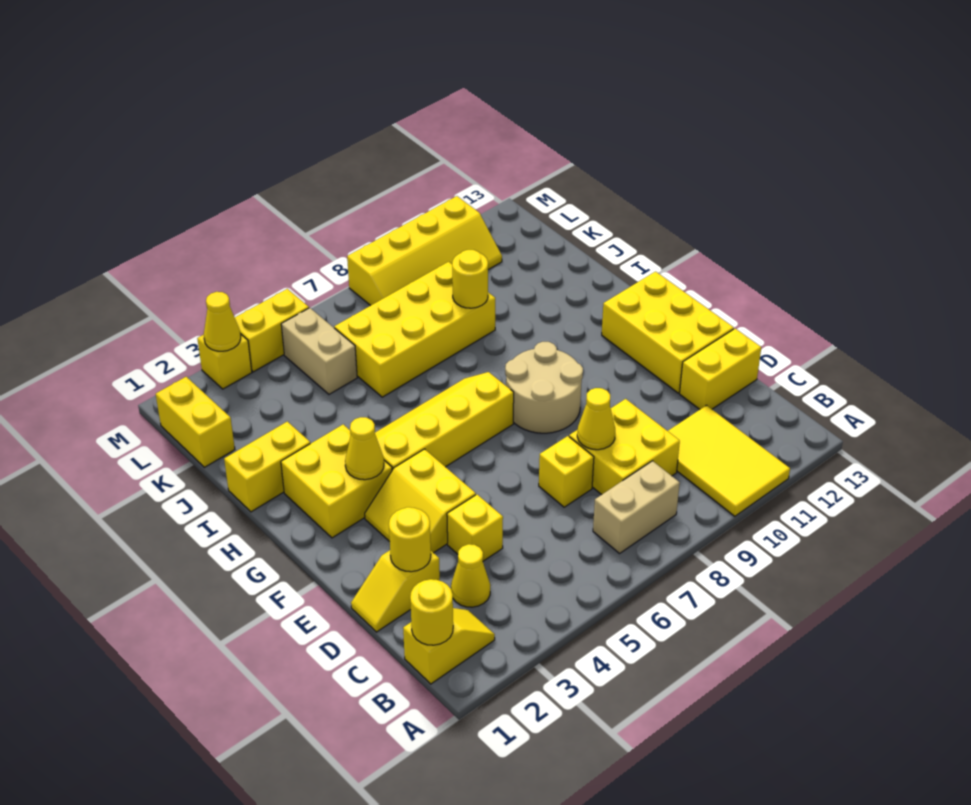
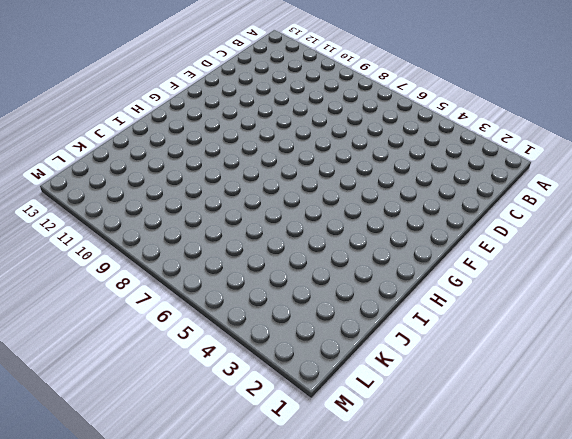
none -> yellow tile A10:C11 level 1
none -> yellow slope B1:B2 level 1 top 1
none -> tan brick B7:B8 level 1

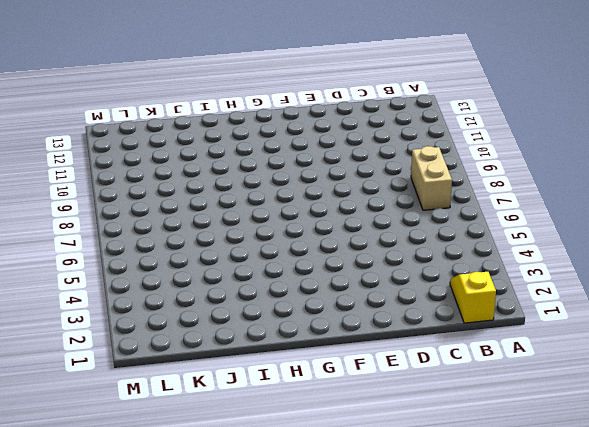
none -> yellow tile A10:C11 level 1
none -> yellow cone C3 level 1
none -> yellow brick C8:D9 level 1

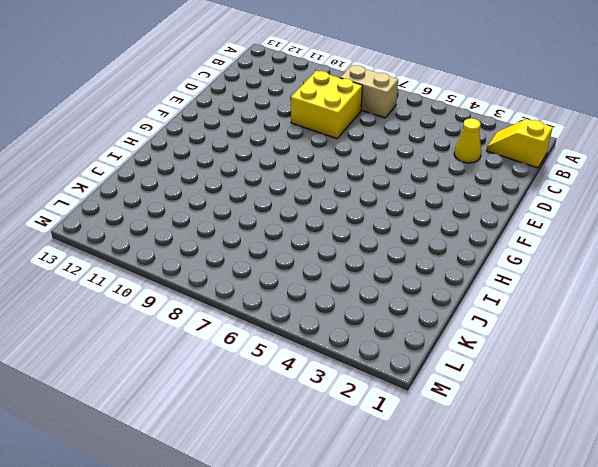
none -> yellow tile A10:C11 level 1
none -> yellow slope D1:D2 level 1 top 2
none -> yellow brick D4 level 1

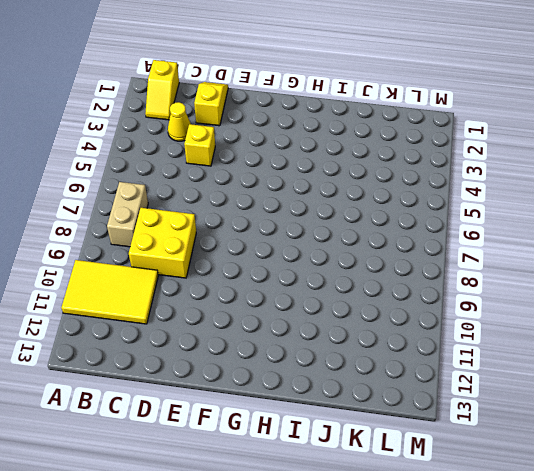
none -> yellow brick D7 level 1
none -> yellow brick D12:D13 level 1
none -> yellow slope E3:F4 level 1 top 4

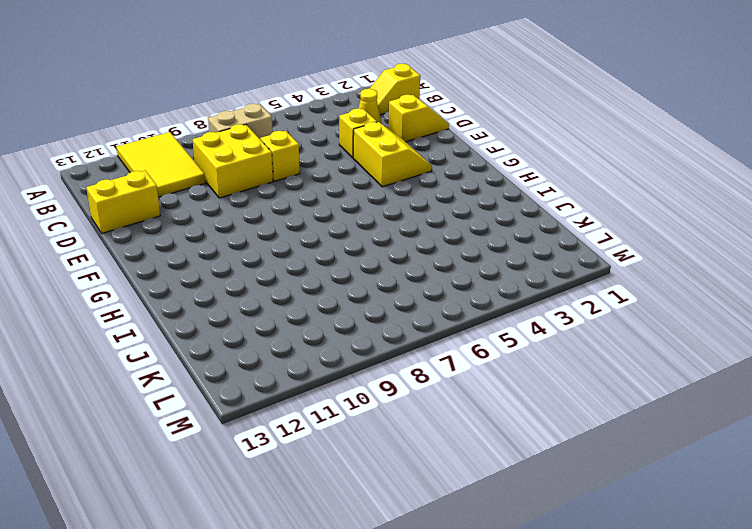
none -> yellow brick E12:G13 level 1
none -> tan round brick F8:G9 level 1
none -> yellow brick G2:H3 level 1

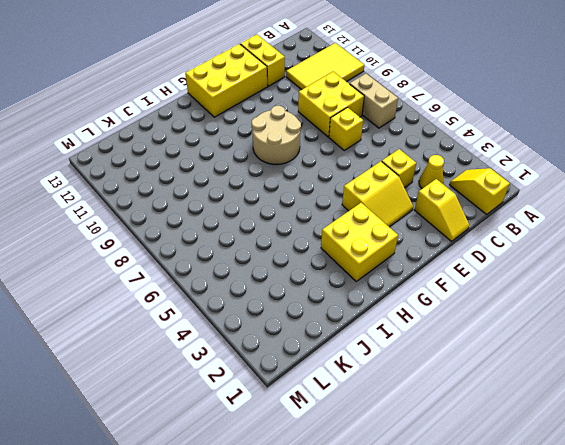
none -> yellow slope G4:H7 level 1 top G
none -> yellow brick I1:I2 level 1
none -> yellow brick J6:K9 level 1

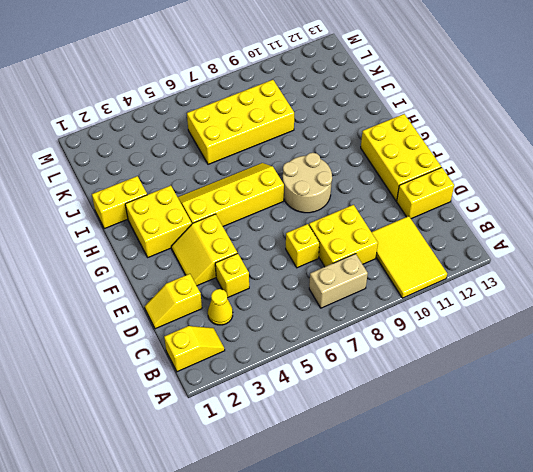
none -> yellow brick K1:L1 level 1
none -> tan brick K5:L5 level 1
none -> yellow slope L8:M11 level 1 top M

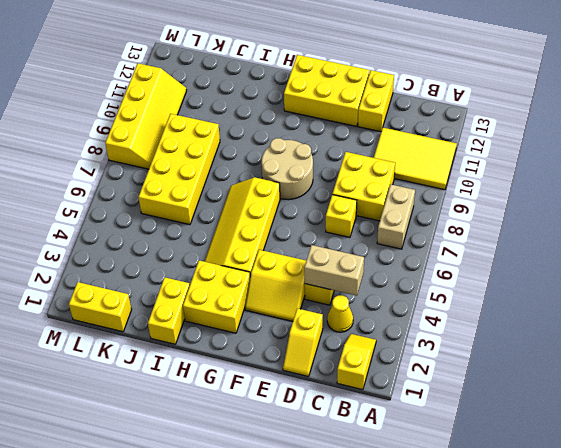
tan brick C4:D4 level 2 -> tan brick K5:L5 level 1
none -> yellow brick M3 level 1
none -> yellow brick M4:M5 level 1
none -> yellow round brick B1 level 2

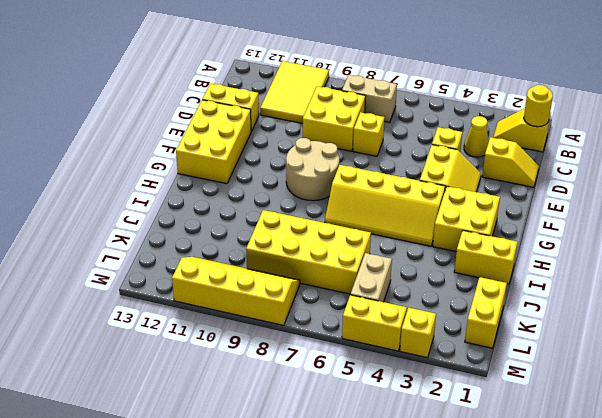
none -> yellow round brick D2 level 2
none -> yellow cone D8 level 2
none -> yellow cone G3 level 2

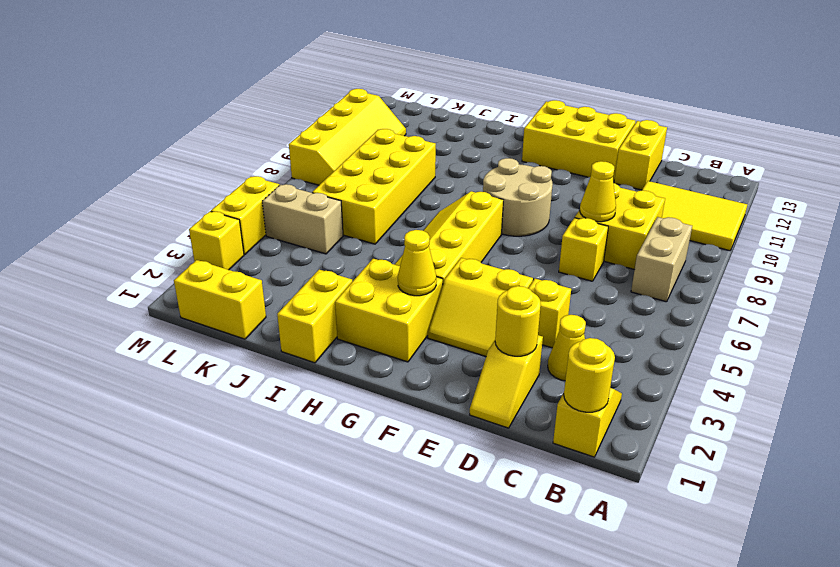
none -> yellow round brick J9 level 2
none -> yellow cone M3 level 2

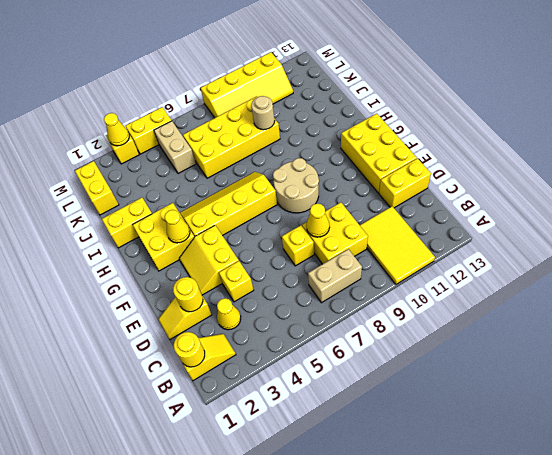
tan round brick J9 level 2 -> yellow round brick J9 level 2

